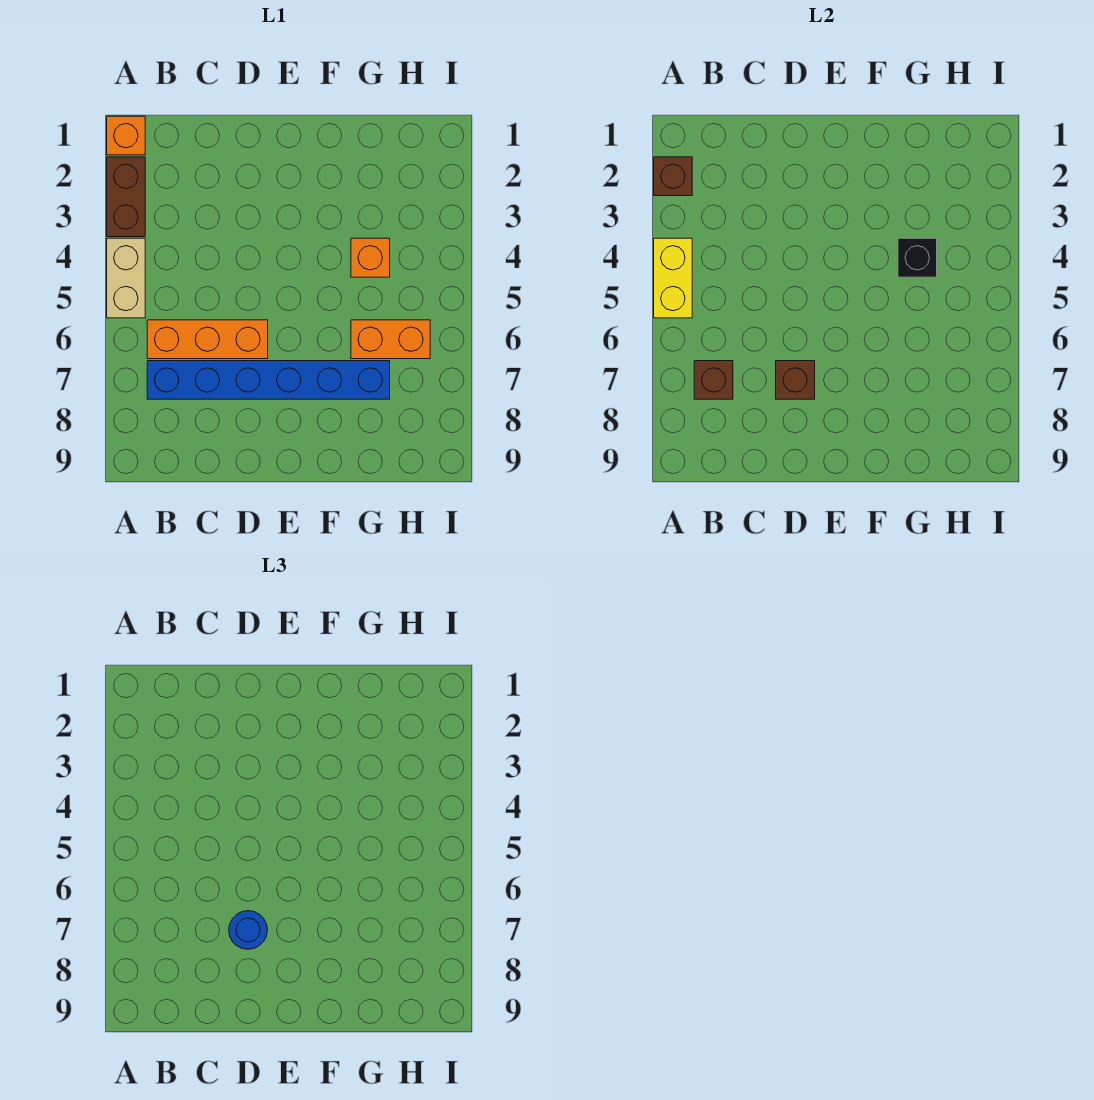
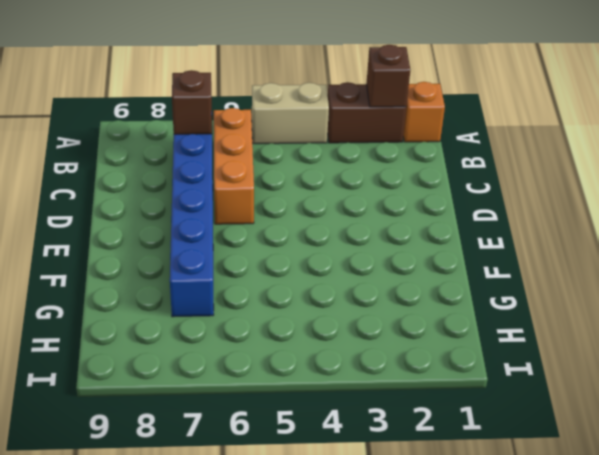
none -> orange brick G4 level 1
none -> orange brick G6:H6 level 1
none -> yellow brick A4:A5 level 2

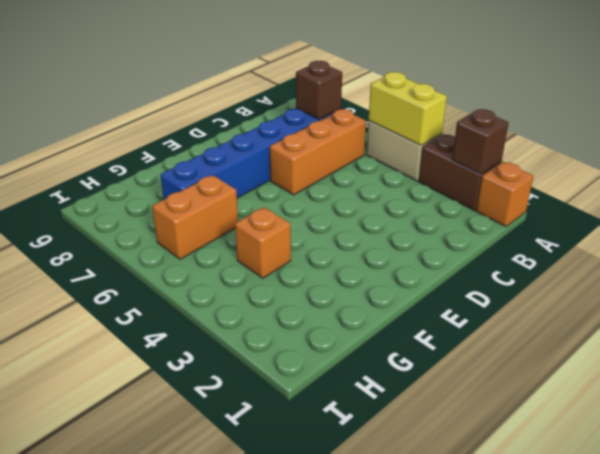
none -> brown brick D7 level 2
none -> black brick G4 level 2
none -> blue round brick D7 level 3

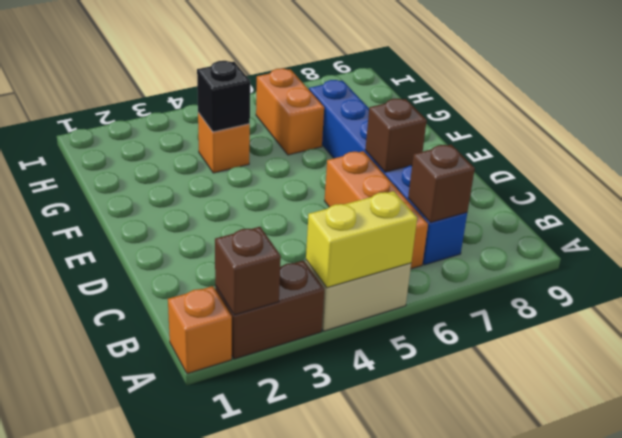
none -> blue round brick D7 level 3

